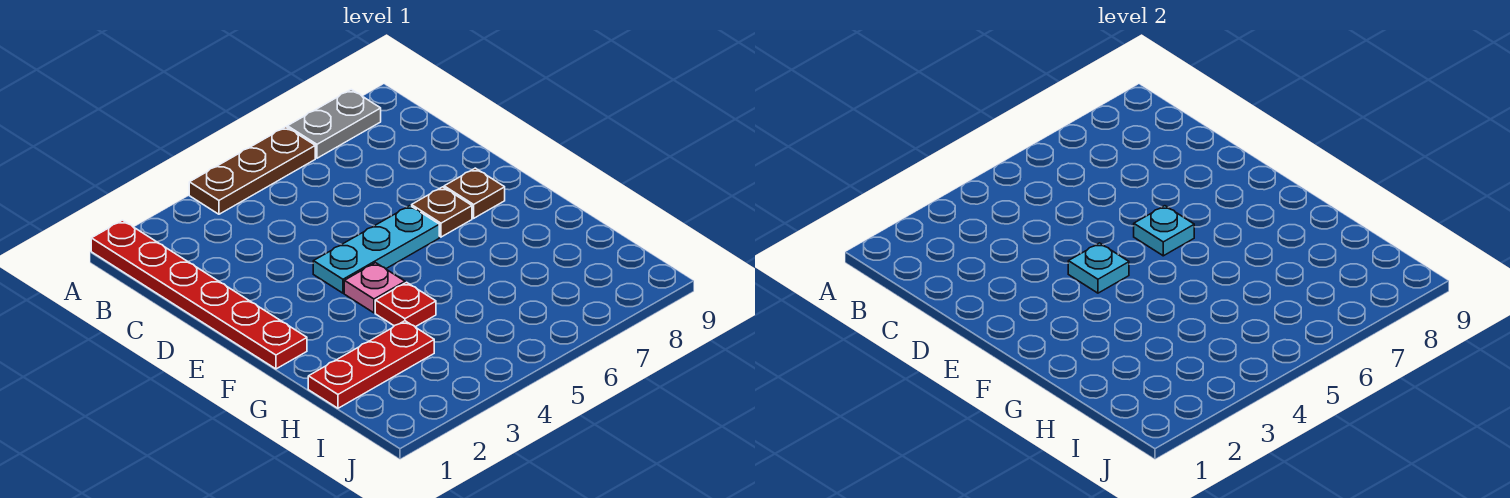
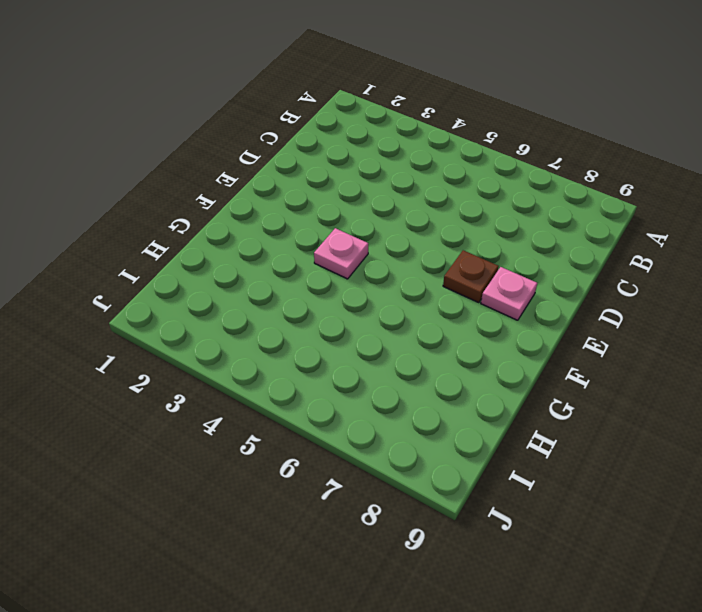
pink plate E8 level 1 -> brown plate E8 level 1
none -> red plate A1:F1 level 1
none -> brown plate A4:A6 level 1

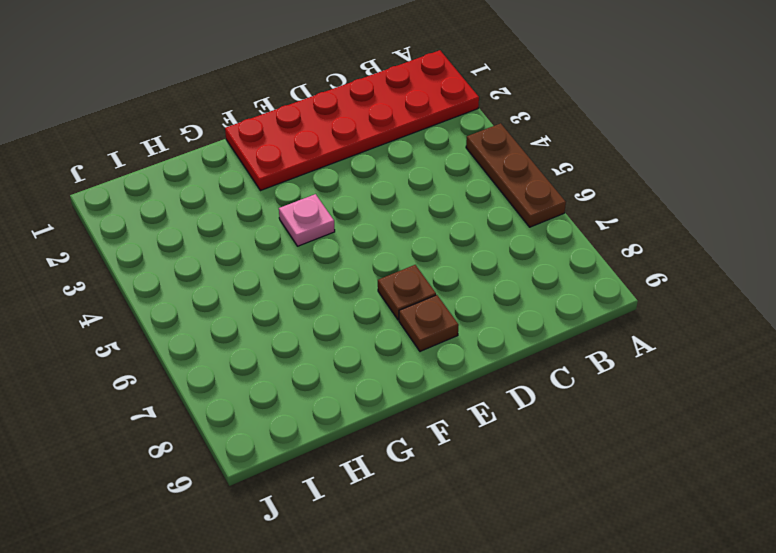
red plate A1:F2 level 1 -> red plate A1:F1 level 1
none -> grey plate A7:A8 level 1
none -> cyan plate E4:E6 level 1

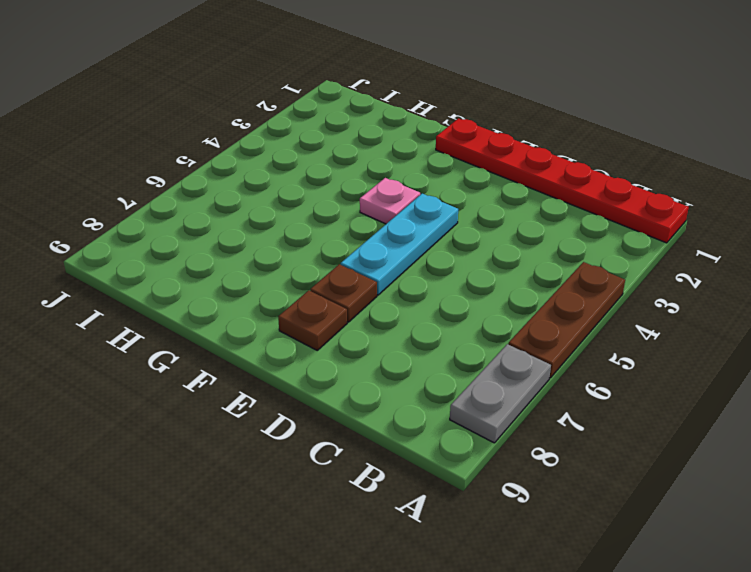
none -> red plate G4 level 1
none -> red plate H1:H3 level 1

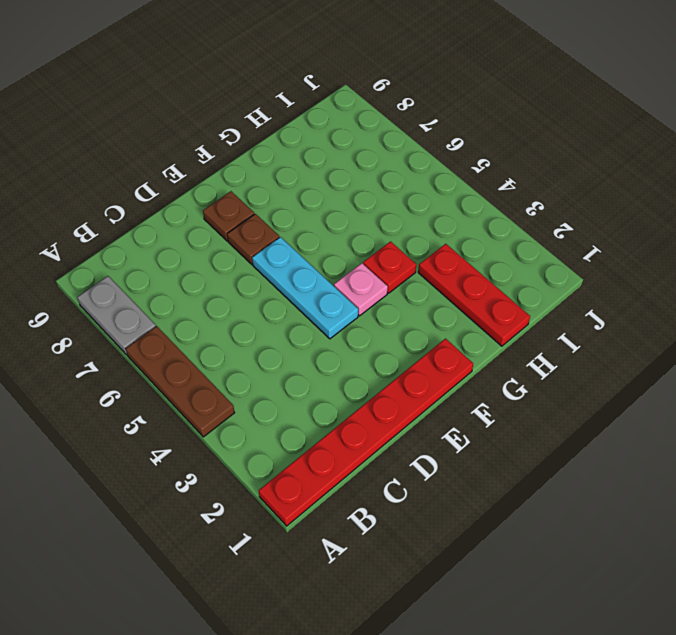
none -> cyan plate E4 level 2
none -> cyan plate E6 level 2

